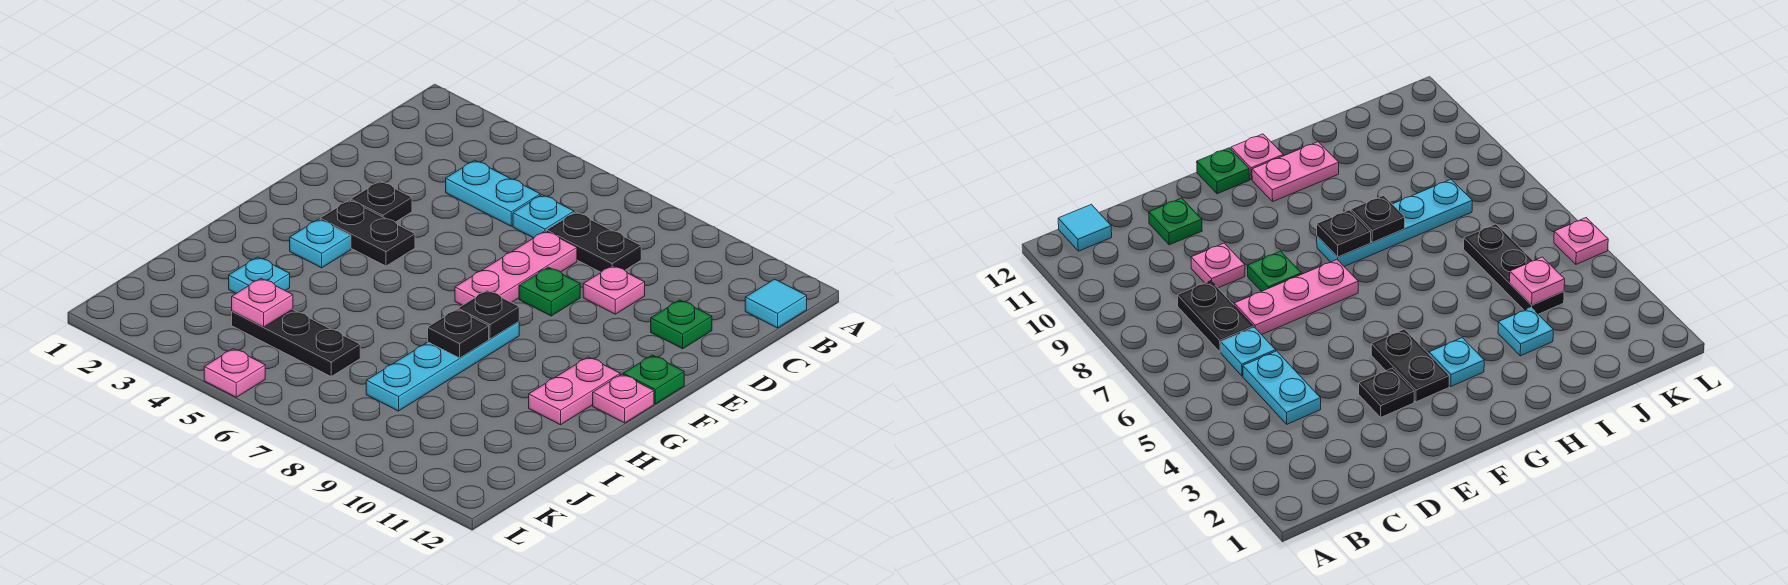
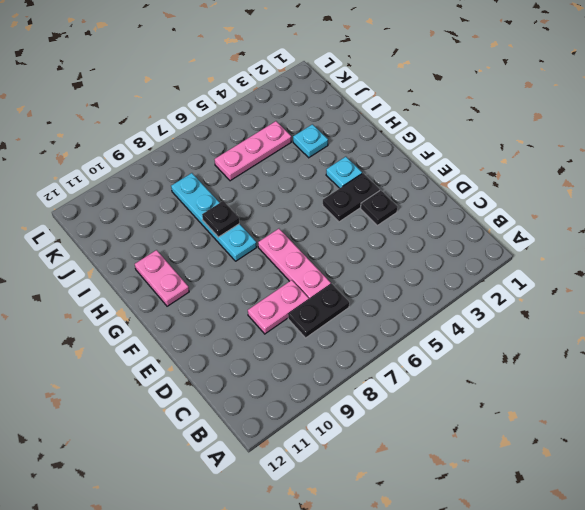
pink plate D8:D9 level 1 -> pink plate D9 level 1
pink plate J4:J6 level 1 -> black plate J4:J6 level 1
none -> cyan tile B12 level 1
none -> cyan plate C4:C5 level 1
none -> cyan plate C6 level 1

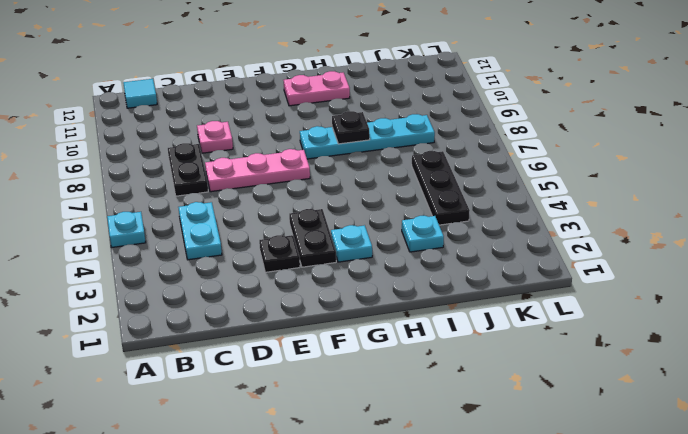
cyan plate A5 level 1 -> cyan plate C6 level 1
none -> green plate D11 level 1
none -> green plate E8 level 1
none -> green plate F12 level 1

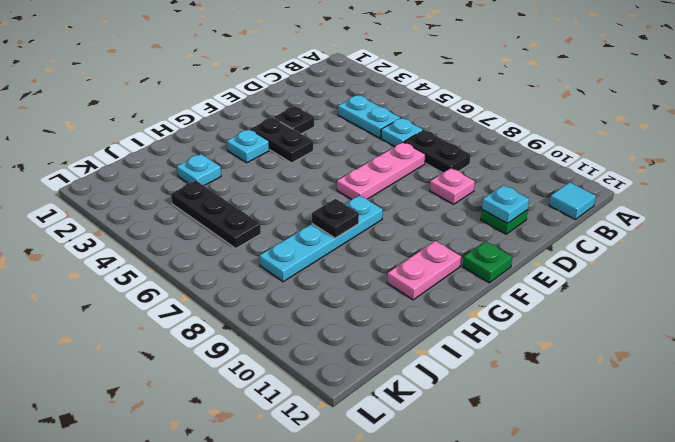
cyan plate D11 level 2 -> none
none -> green plate E8 level 1
none -> pink plate G12 level 1
none -> pink plate L5 level 1

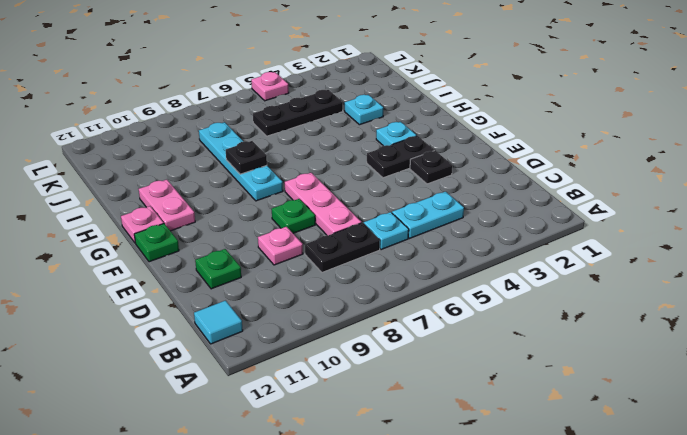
none -> black plate G8 level 2
none -> pink plate J4 level 2

